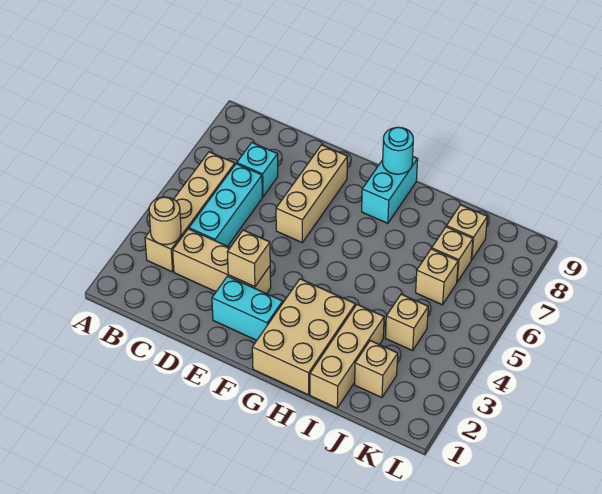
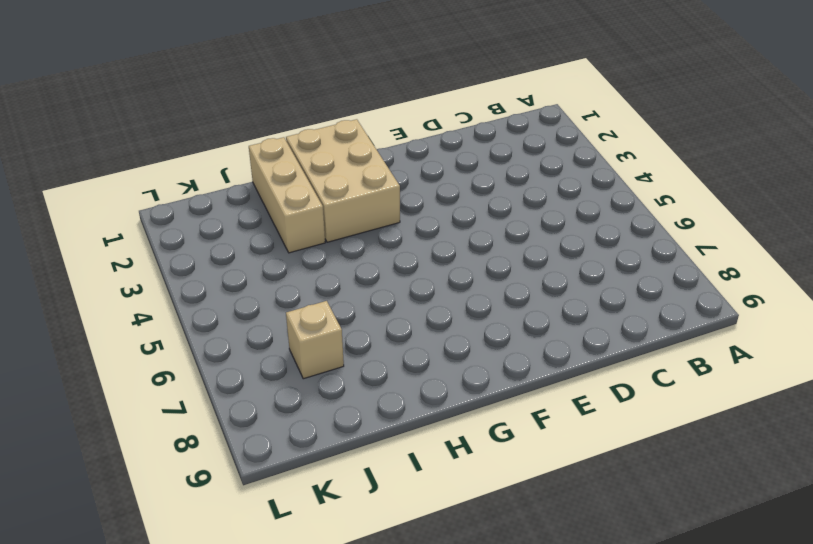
none -> tan brick B3:B6 level 1
none -> tan brick C3:E3 level 1
none -> cyan brick C4:C6 level 1

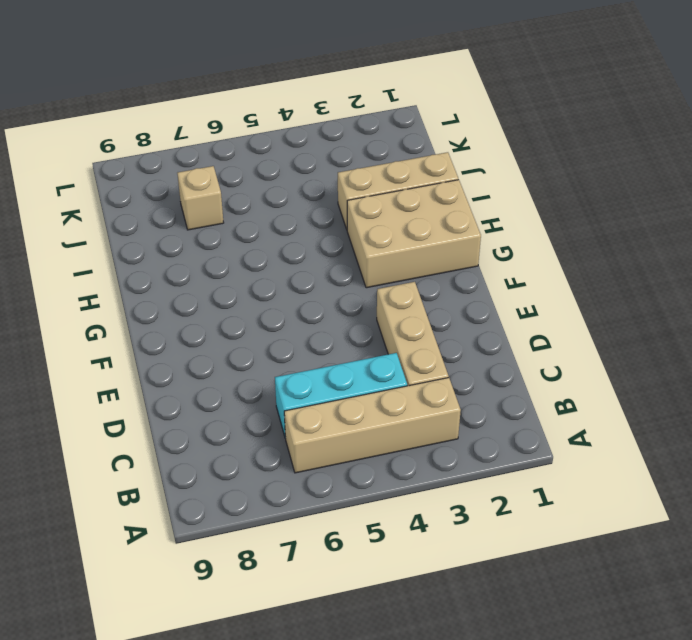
none -> cyan brick C7 level 1
none -> cyan brick E2:F2 level 1
none -> tan brick E6:E8 level 1

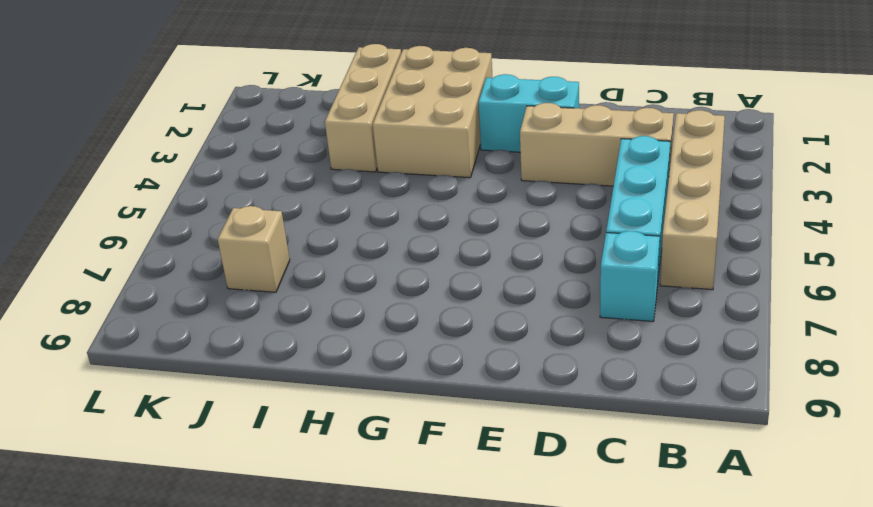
none -> tan brick E6:E8 level 1
none -> cyan brick G8:G9 level 1
none -> tan brick J2 level 1

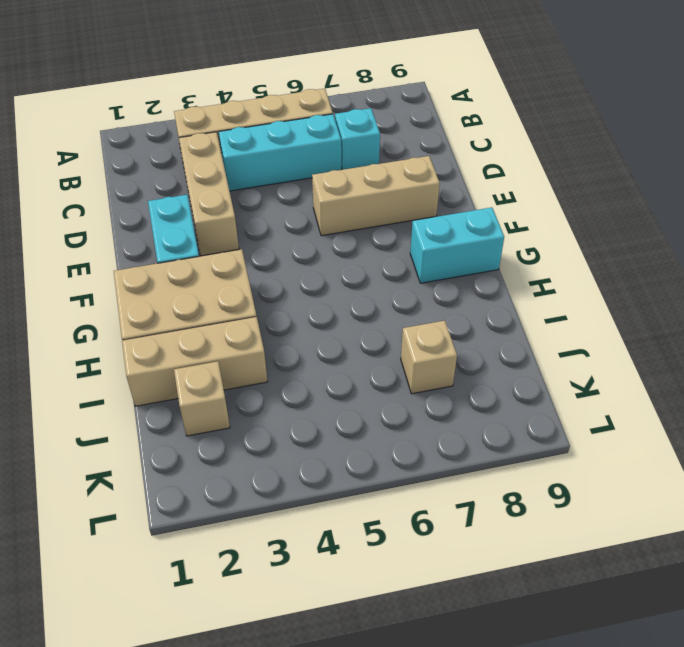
none -> tan brick J4 level 1
none -> tan brick J6 level 1
none -> tan brick J8 level 1

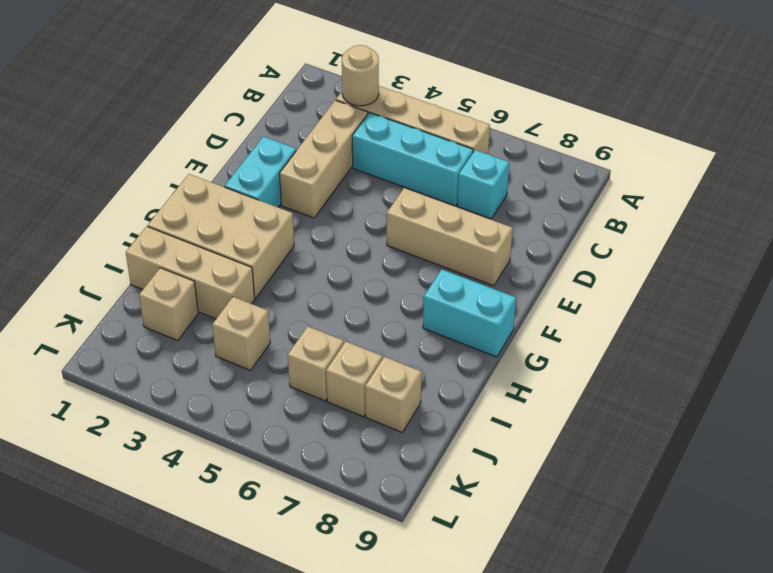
none -> tan brick E3 level 2
none -> cyan round brick G9 level 2

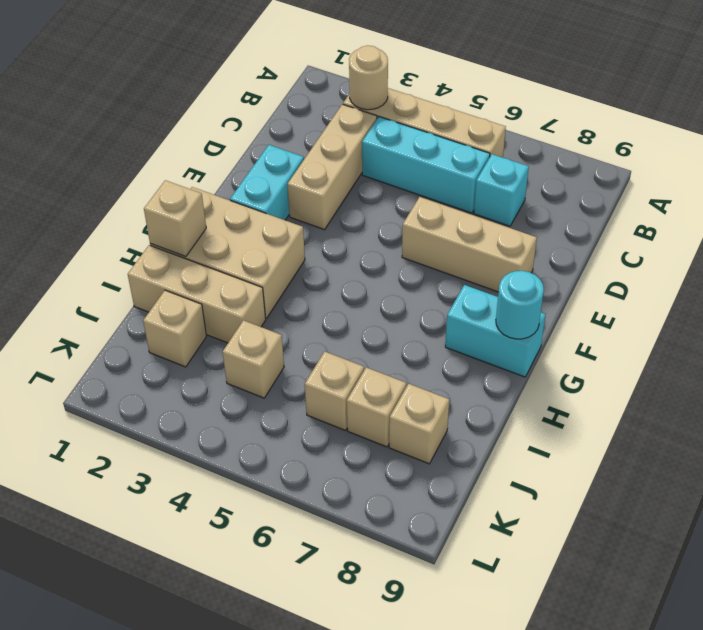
tan brick H1 level 2 -> tan brick E3 level 2

